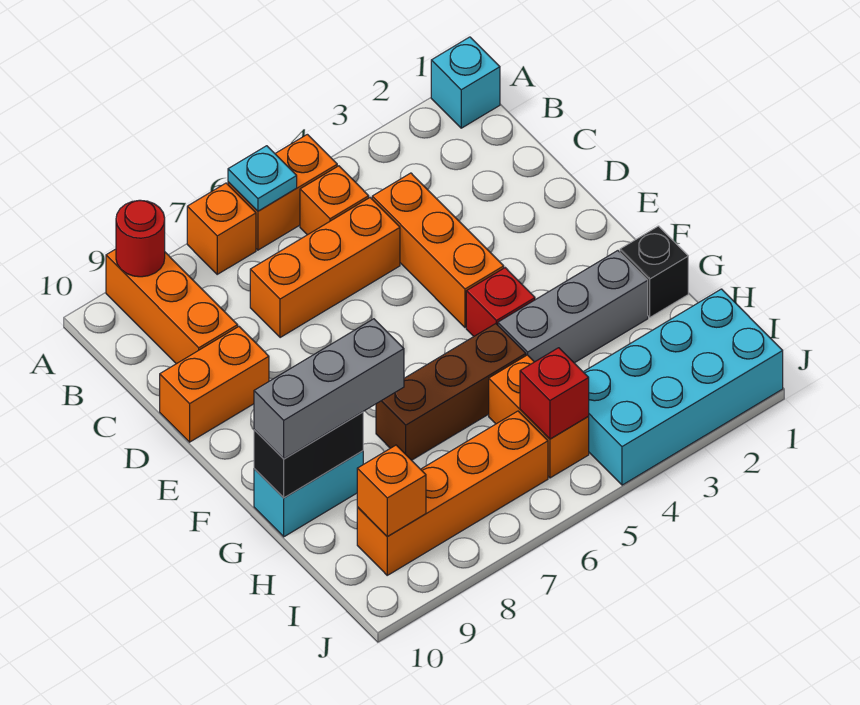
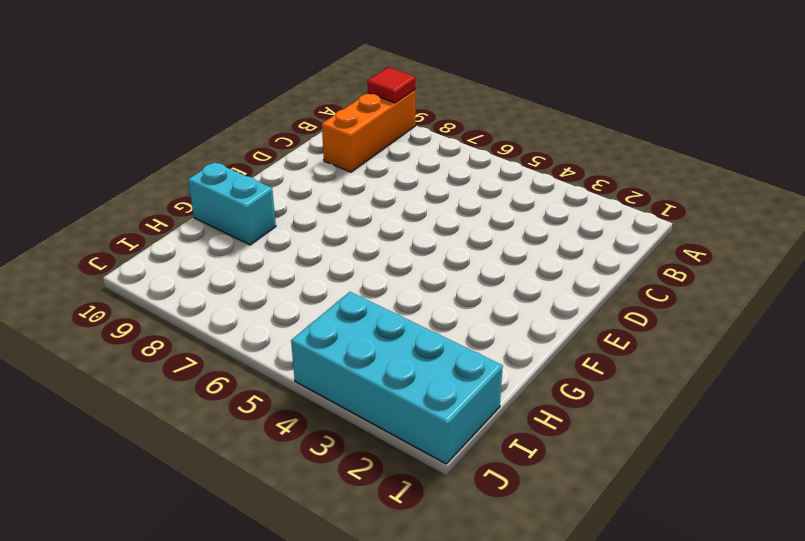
red tile A9 level 2 -> red round brick A9 level 2
none -> cyan brick A1 level 1
none -> orange brick A5:A6 level 1
none -> orange brick A7 level 1

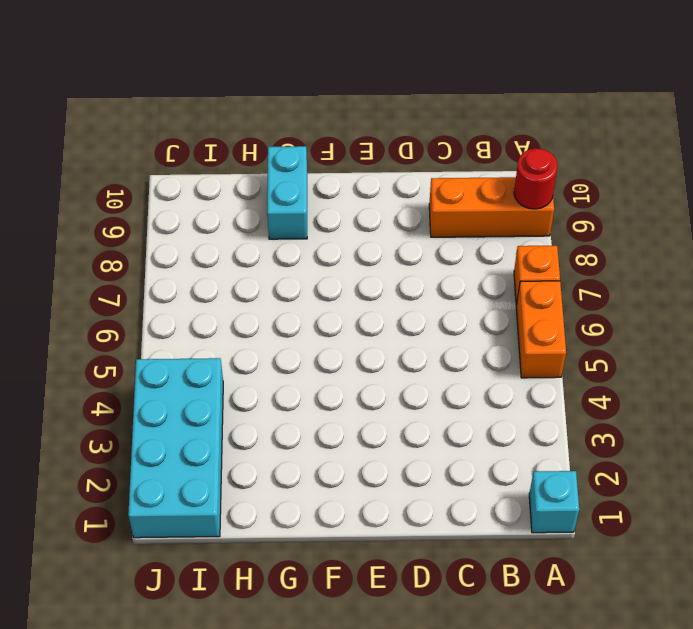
none -> orange brick B5 level 1
none -> orange brick C4:E4 level 1
none -> orange brick C5:C7 level 1

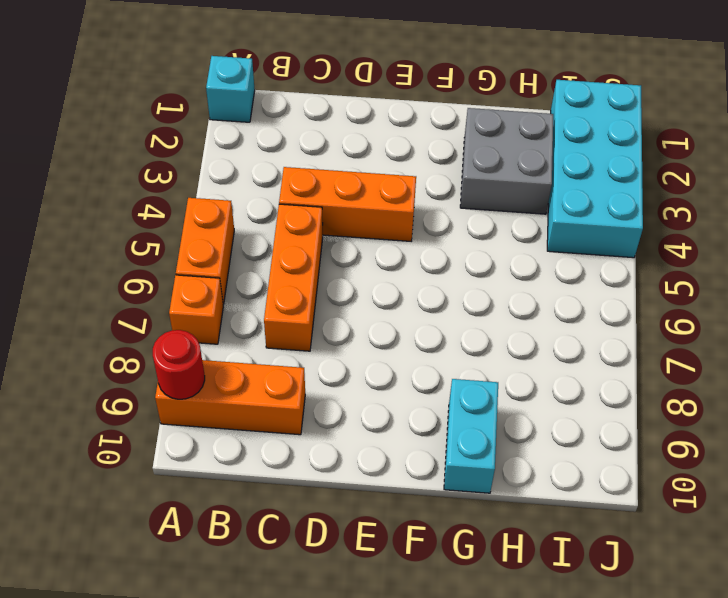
grey brick G2:H3 level 1 -> grey brick G2:G4 level 1
none -> orange brick B5 level 1
none -> orange brick D9:D10 level 1
none -> red brick F4 level 1

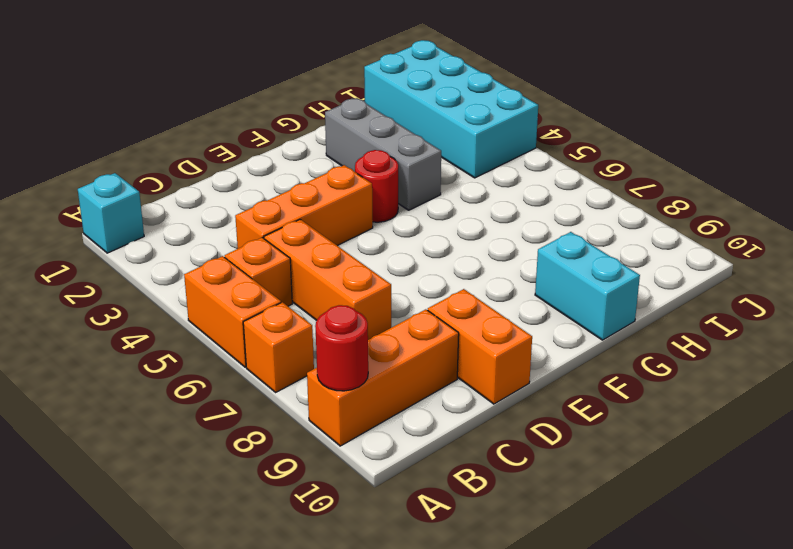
red round brick F4 level 1 -> red brick F4 level 1
none -> black brick G1 level 1
none -> brown brick G5:G7 level 1
none -> orange brick H5:I5 level 1

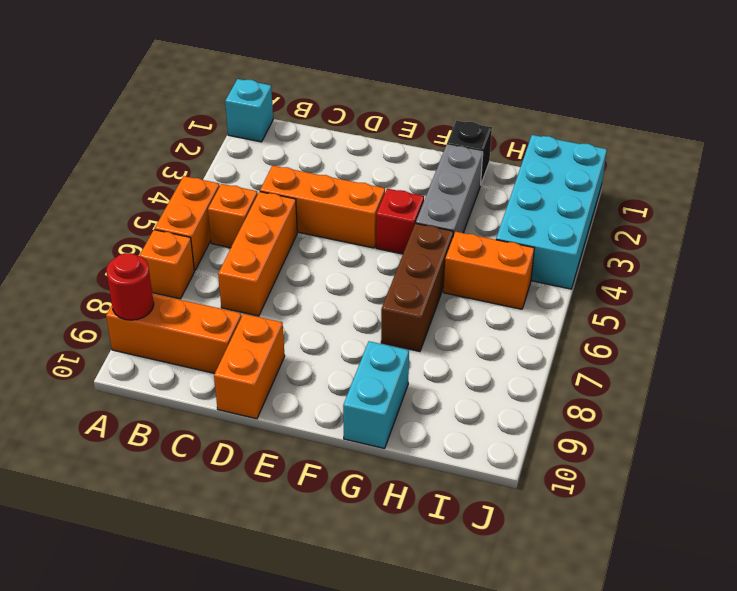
none -> orange brick I6:I9 level 1
none -> cyan plate A6 level 2
none -> black brick G9:G10 level 2

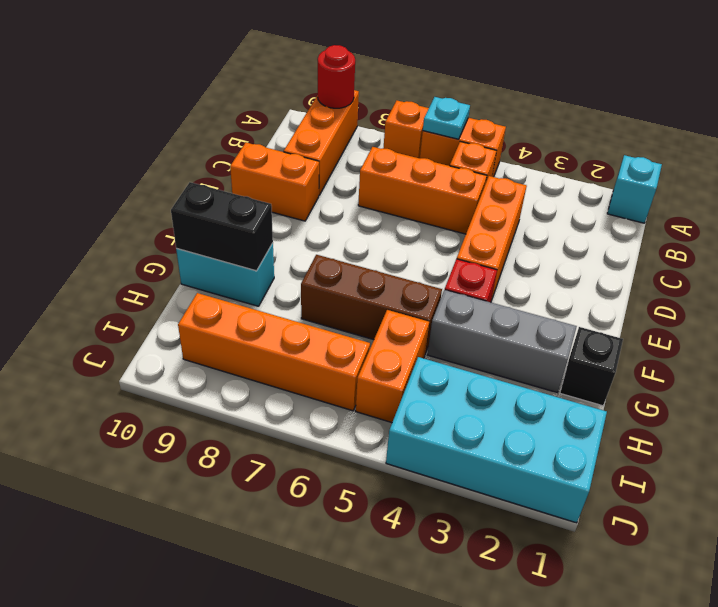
none -> red brick I5 level 2
none -> orange brick I9 level 2
none -> grey brick G8:G10 level 3

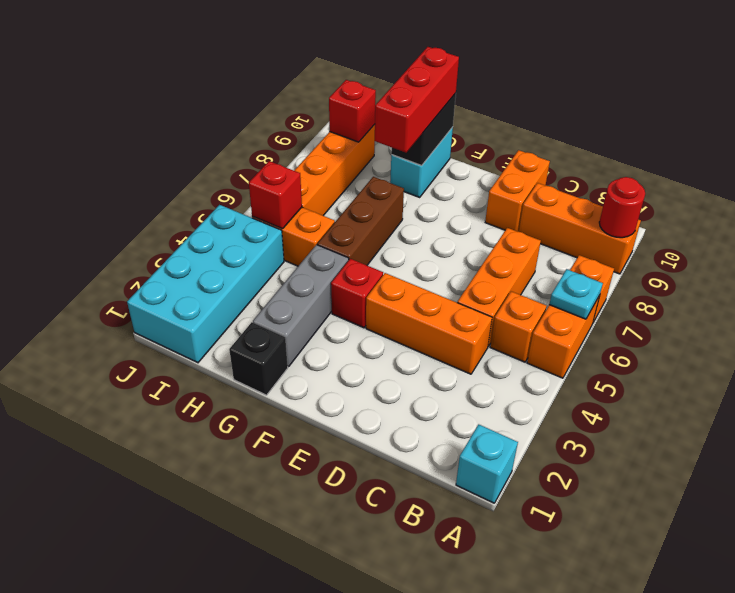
red brick G8:G10 level 3 -> grey brick G8:G10 level 3
red brick I9 level 2 -> orange brick I9 level 2

